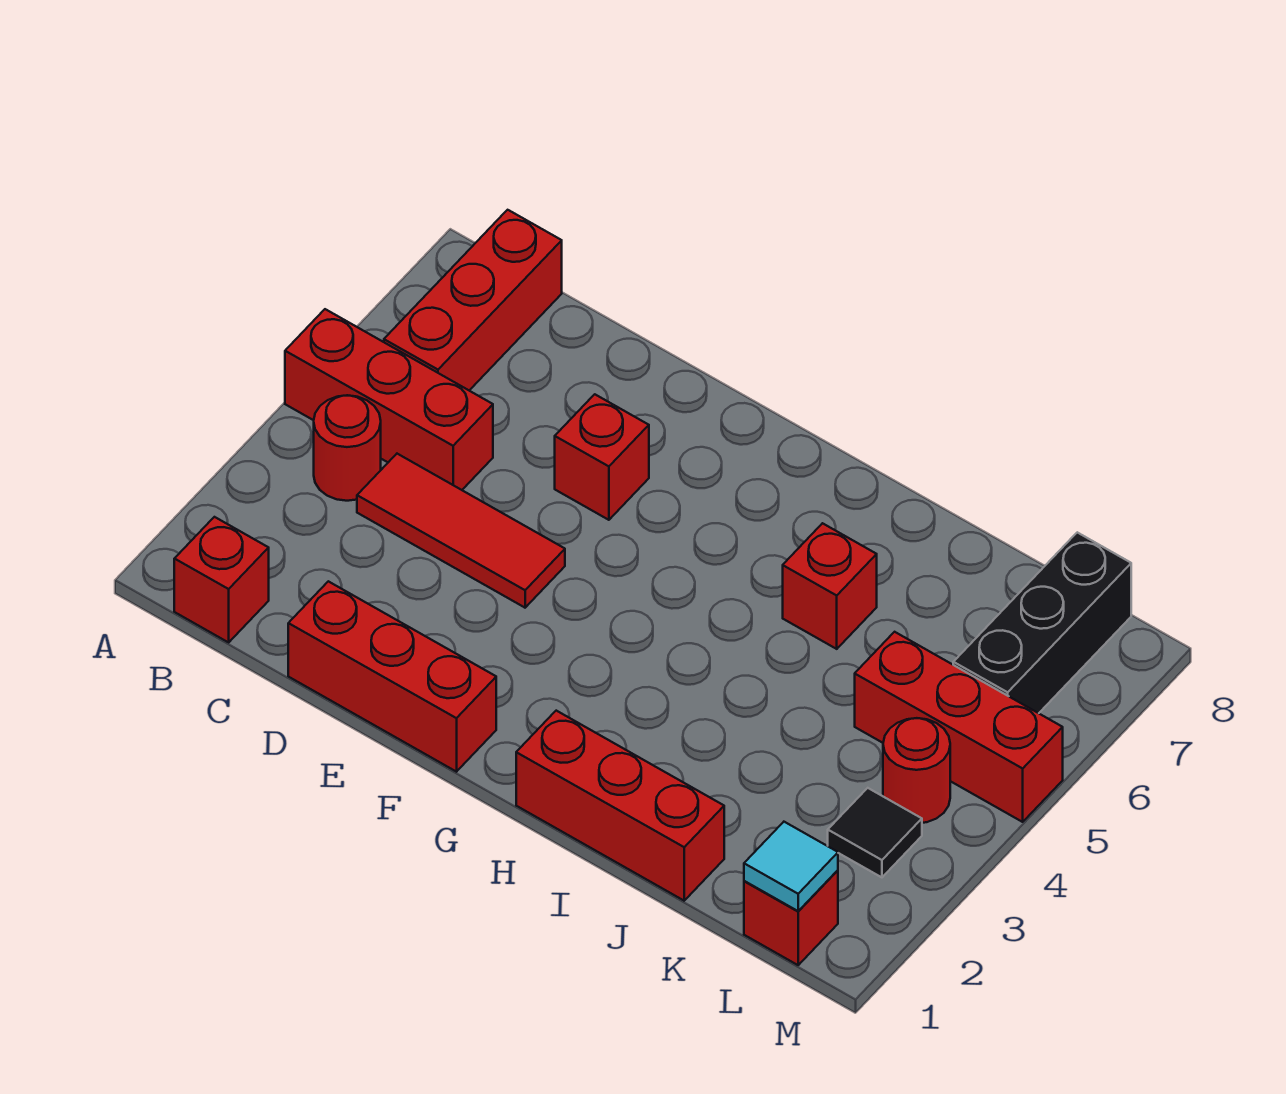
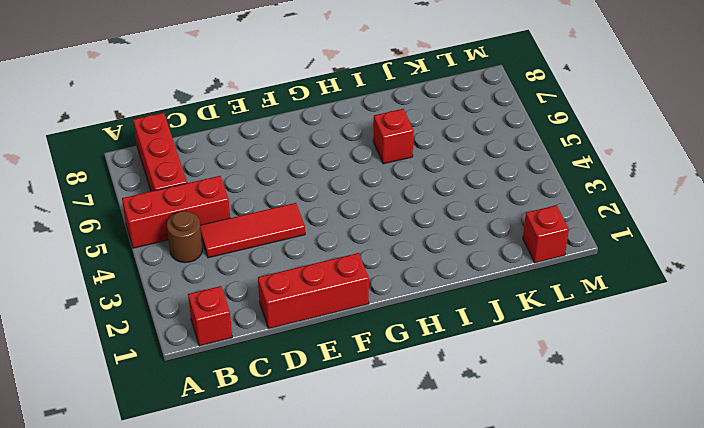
brown round brick B4 level 1 -> red round brick B4 level 1
none -> red brick E6 level 1
none -> red brick H1:J1 level 1
none -> red brick K5:M5 level 1

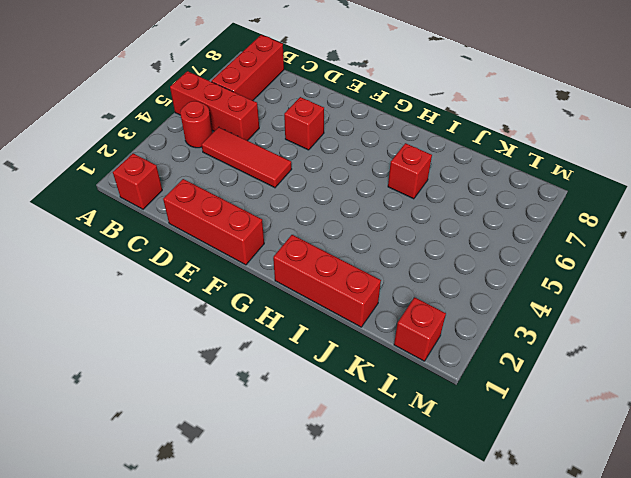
none -> red brick K5:M5 level 1
none -> black tile L3 level 1
none -> red round brick L4 level 1

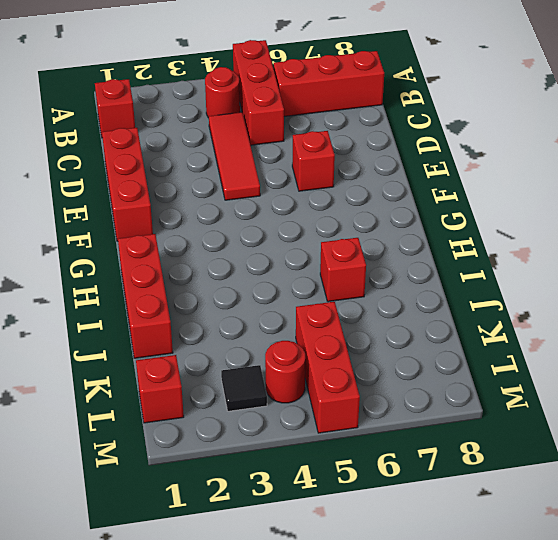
none -> black brick L6:L8 level 1
none -> cyan tile L1 level 2

